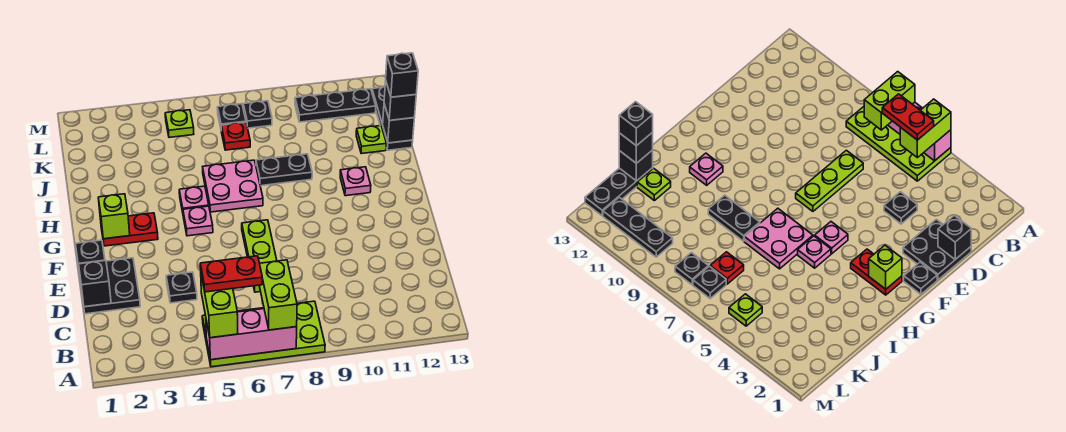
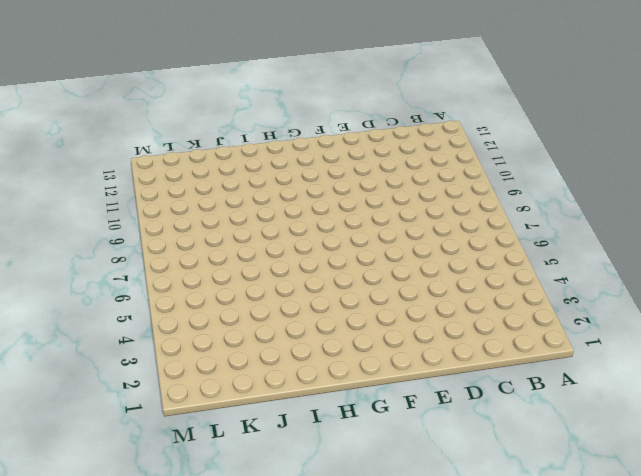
none -> lime plate A5:B8 level 1
none -> black plate D1:E2 level 1
none -> black plate D4 level 1

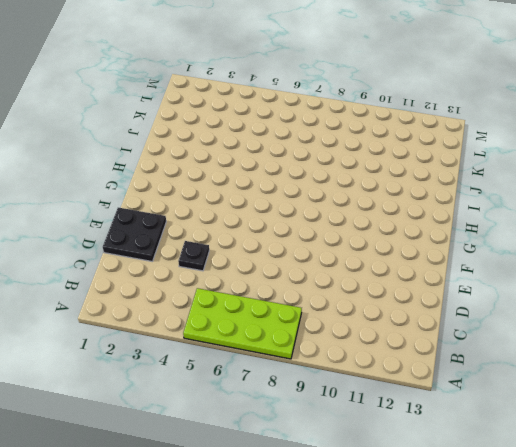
none -> lime plate D7:F7 level 1
none -> black plate F1 level 1
none -> red plate G2:G3 level 1

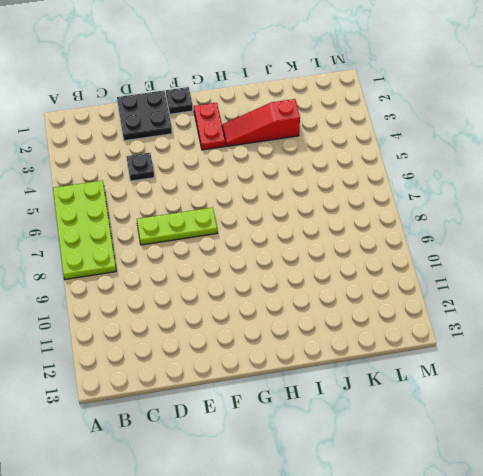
red slope H3:J3 level 1 top J -> none
none -> pink plate G5 level 1
none -> pink plate H5 level 1
none -> pink plate H6:I7 level 1

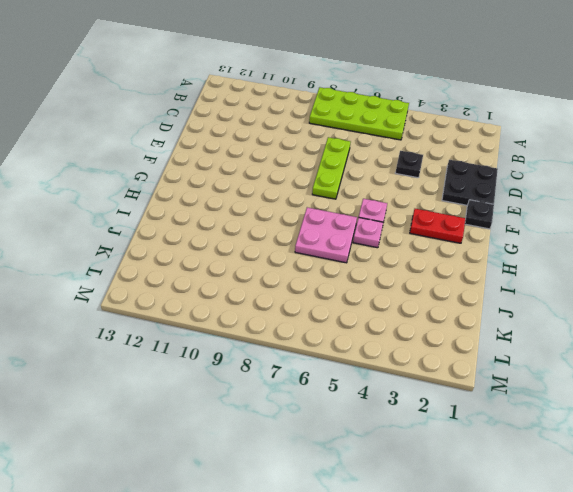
none -> pink plate H11 level 1
none -> black plate I8:I9 level 1
none -> lime plate J12 level 1

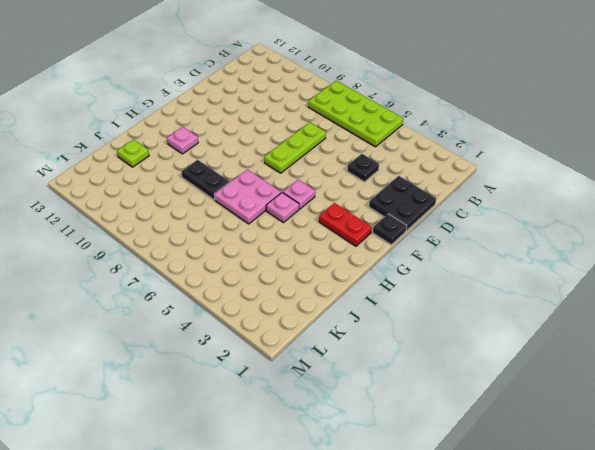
none -> black plate J13:L13 level 1
none -> red plate K7 level 1
none -> lime plate L5 level 1

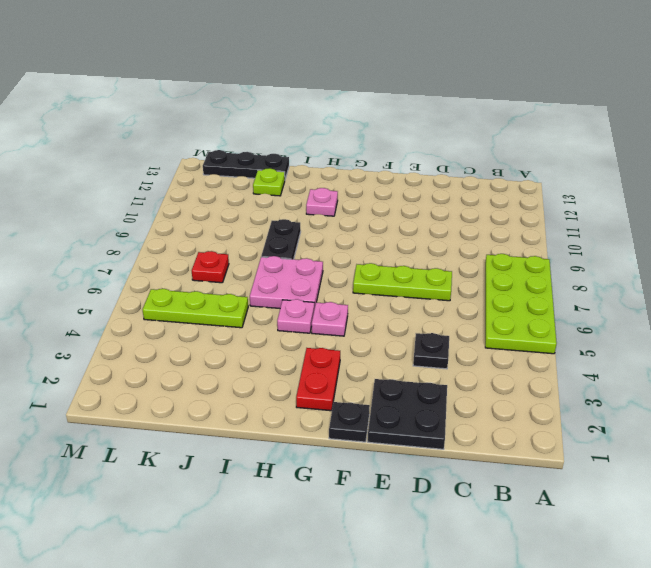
lime plate J5:L5 level 1 -> lime plate L5 level 1
none -> black plate L7 level 1
none -> black plate L8 level 1
none -> black plate L10:L12 level 1

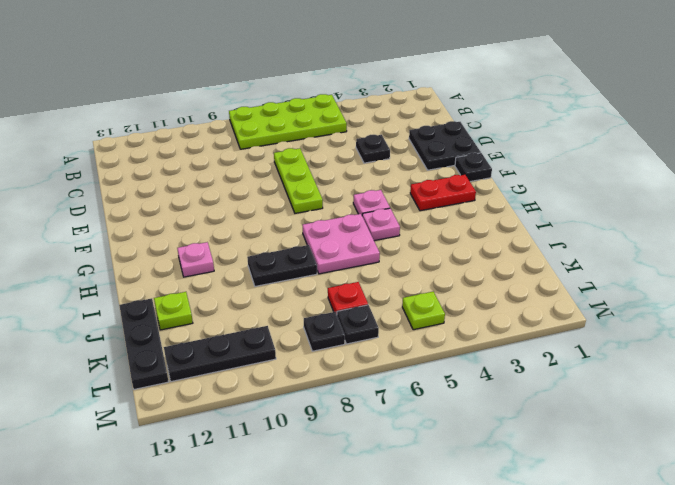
none -> pink brick A5:A7 level 2
none -> black brick D1 level 2
none -> lime brick G2 level 2

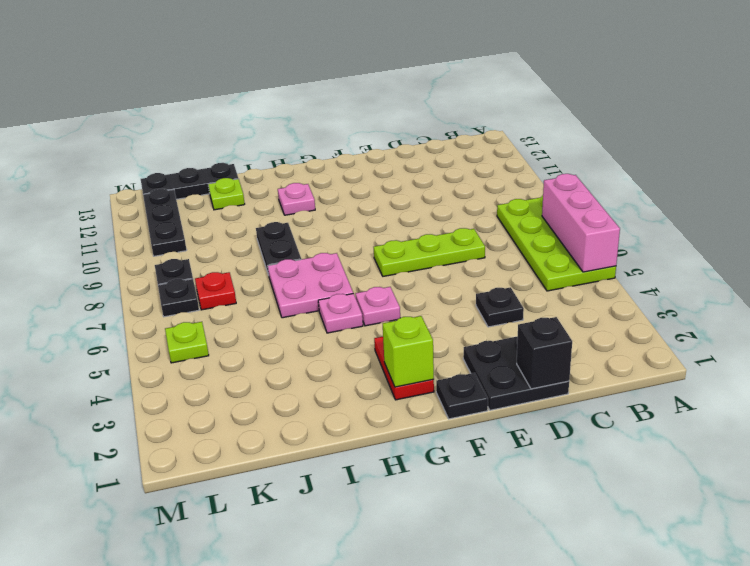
none -> black brick J13 level 2
none -> lime brick A5:B5 level 3
none -> lime brick A7:B7 level 3

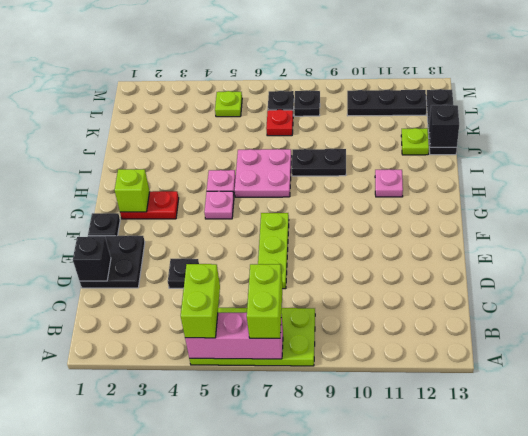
none -> black brick J13 level 3
none -> red plate B5:B6 level 4
none -> black brick J13 level 4

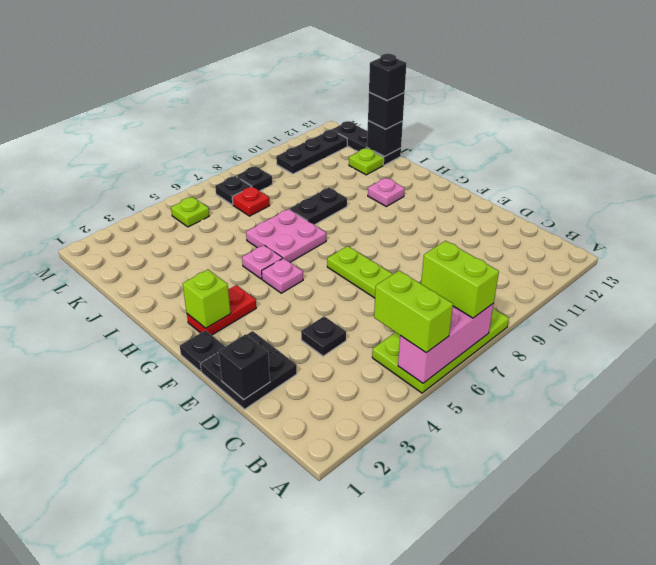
none -> red plate B5:B6 level 4

